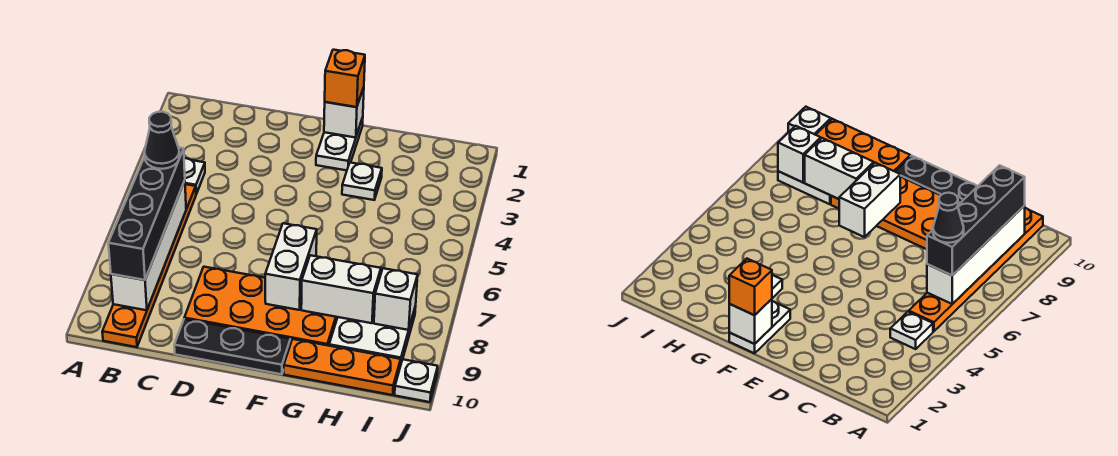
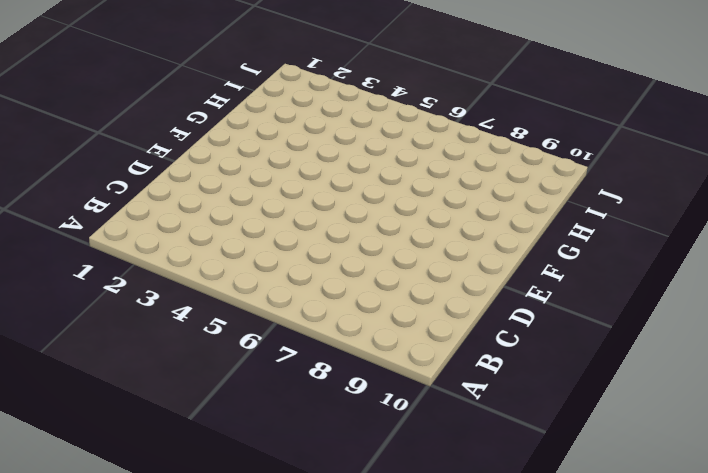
none -> white plate B4 level 1
none -> orange plate B5:B10 level 1
none -> orange plate D8:G9 level 1

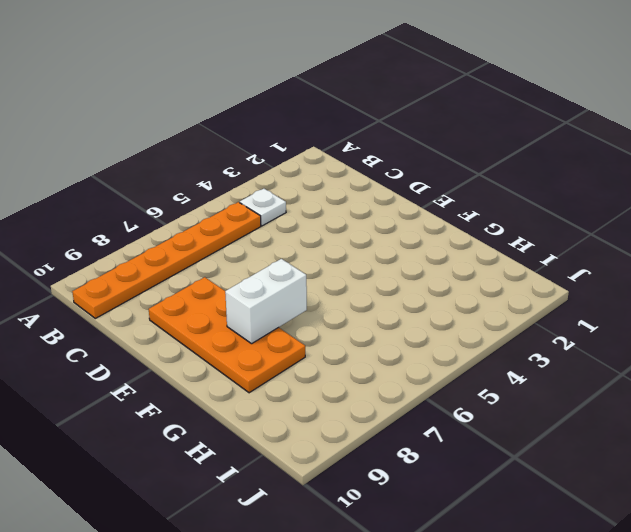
none -> black plate D10:F10 level 1
none -> white plate F1:F2 level 1
none -> white plate G3 level 1

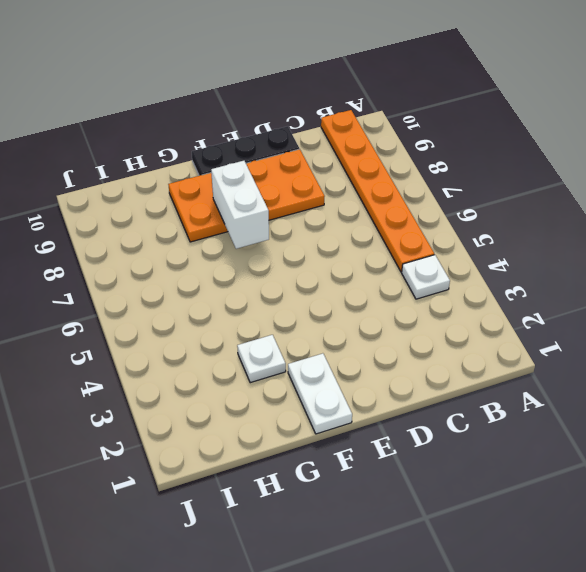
none -> orange plate G10:I10 level 1
none -> white plate H8:I9 level 1
none -> white plate J10 level 1

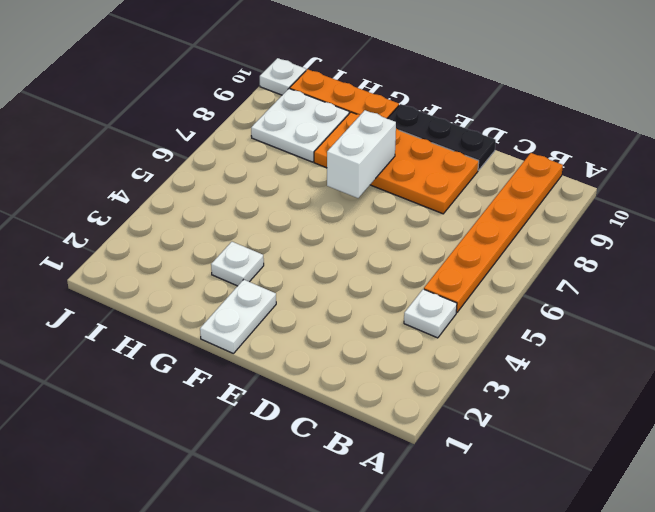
none -> white brick B6:B9 level 2
none -> white brick F1 level 2
none -> white brick G8:H8 level 2

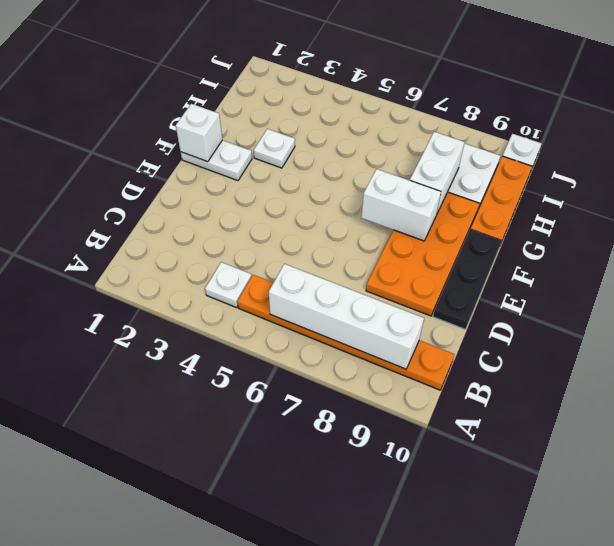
none -> white brick I8 level 2
none -> black brick B6:B9 level 3
none -> orange brick F1 level 3

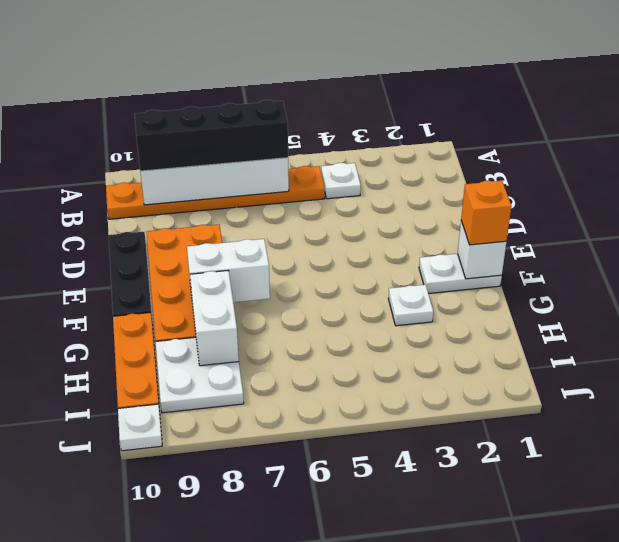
none -> white brick I8 level 2
none -> black cone B6 level 4

